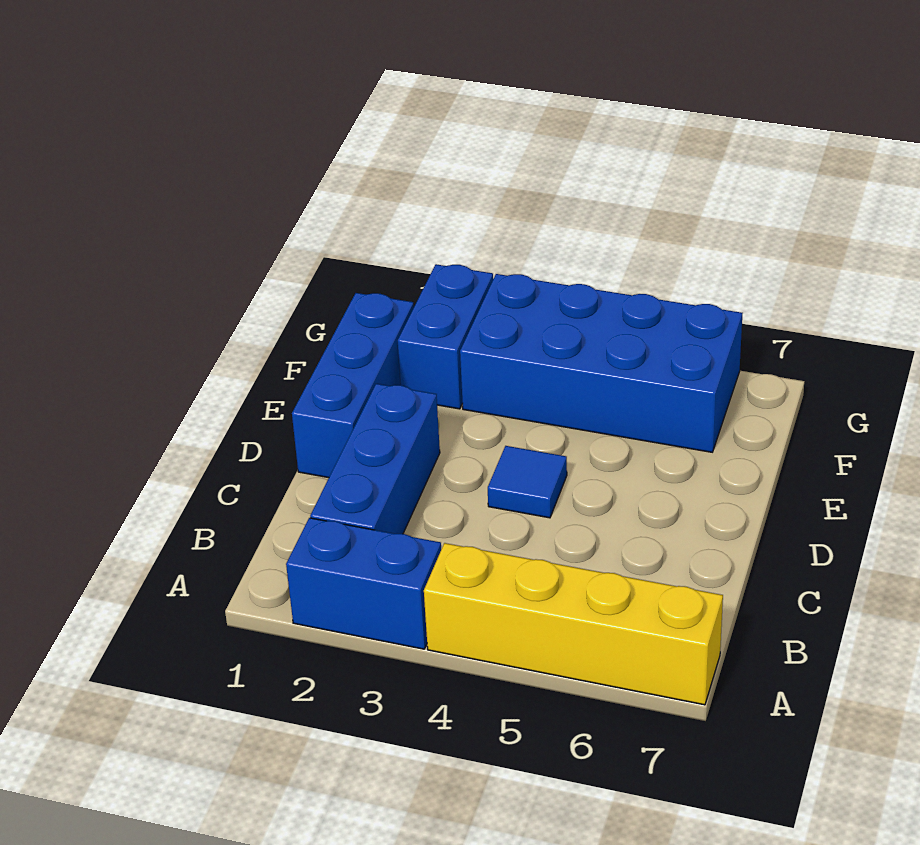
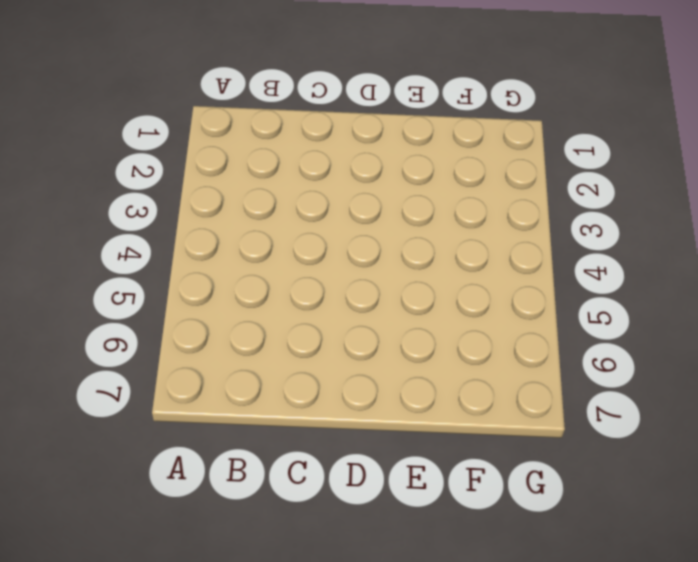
none -> blue brick A2:A3 level 1
none -> yellow brick A4:A7 level 1

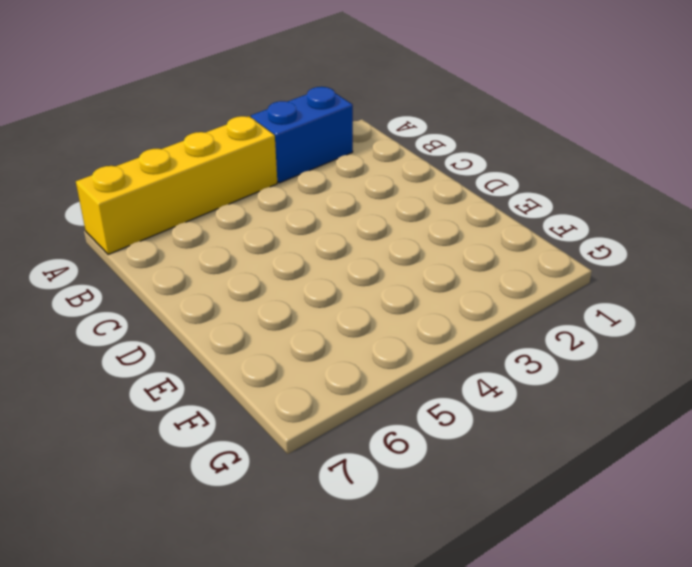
none -> blue brick B2:D2 level 1
none -> blue brick D1:F1 level 1

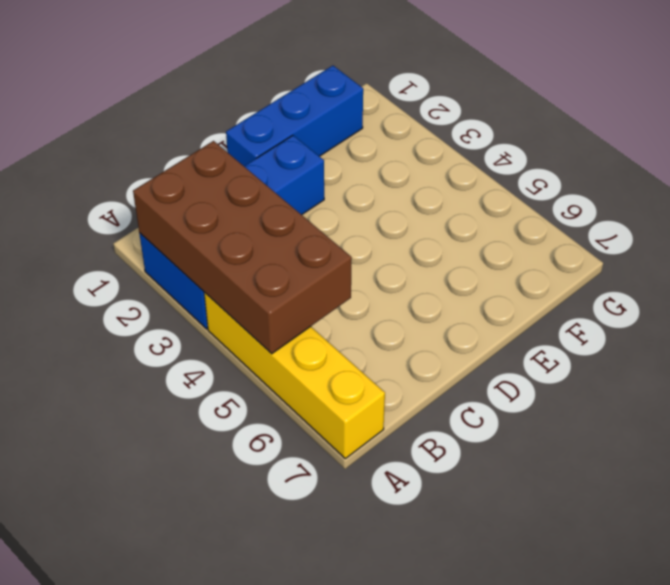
brown brick A2:B5 level 2 -> none
none -> blue tile D4 level 1
none -> blue brick F2:G2 level 1

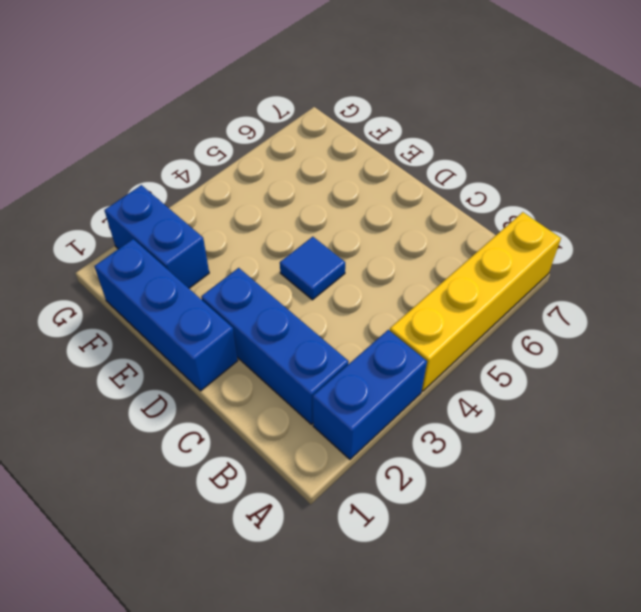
none -> blue brick F3:G6 level 1

